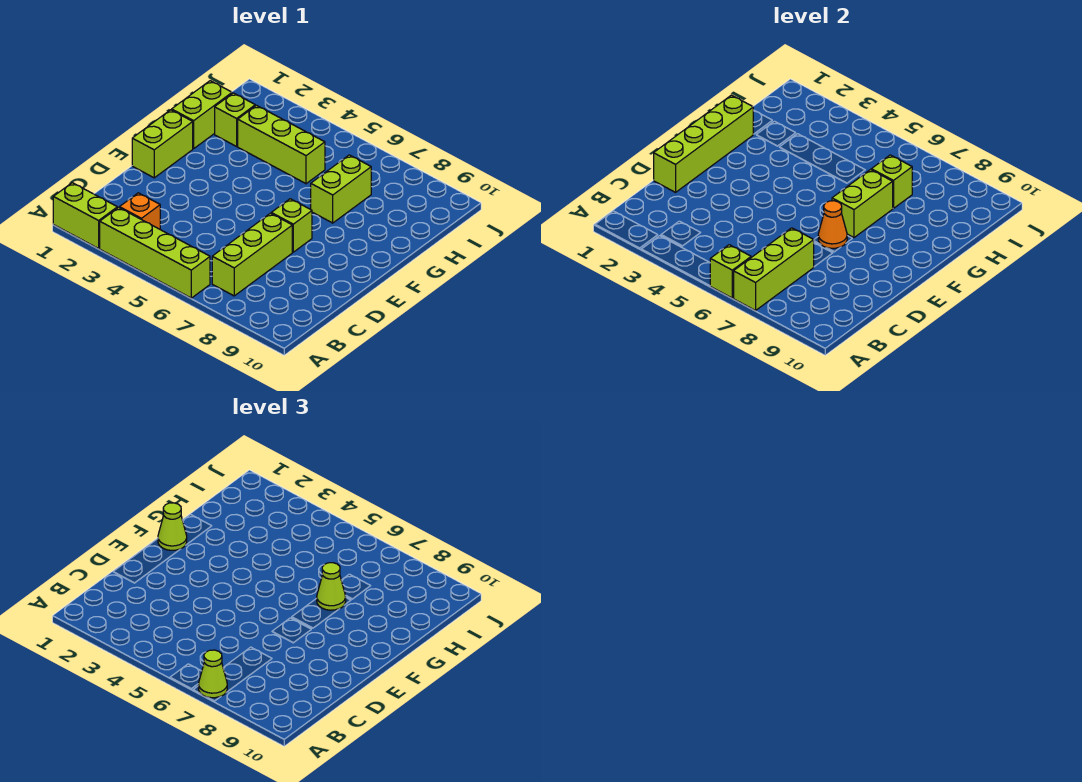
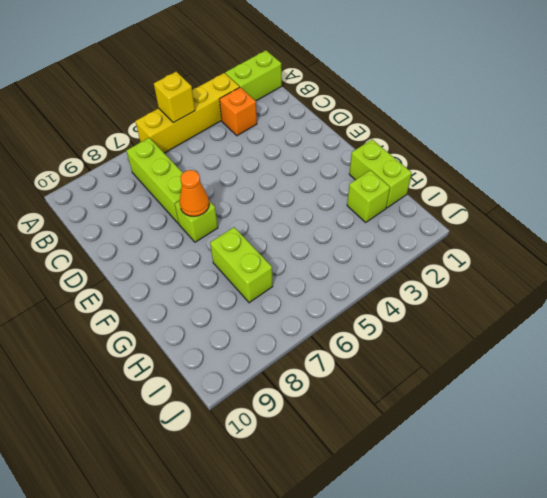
yellow brick A3:A6 level 1 -> lime brick A3:A6 level 1
yellow brick A5 level 2 -> none
none -> lime brick E1:F1 level 1
none -> lime brick H3:H5 level 1
none -> lime brick A6 level 2

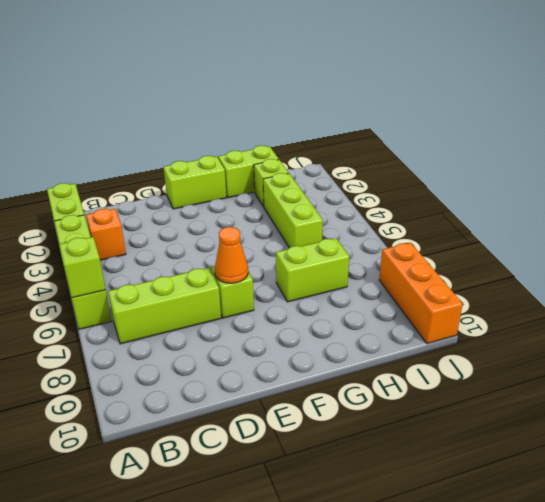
orange brick J8:J10 level 1 -> none
none -> lime brick A7:C7 level 2
none -> lime brick D1:G1 level 2
none -> lime brick F7:G7 level 2

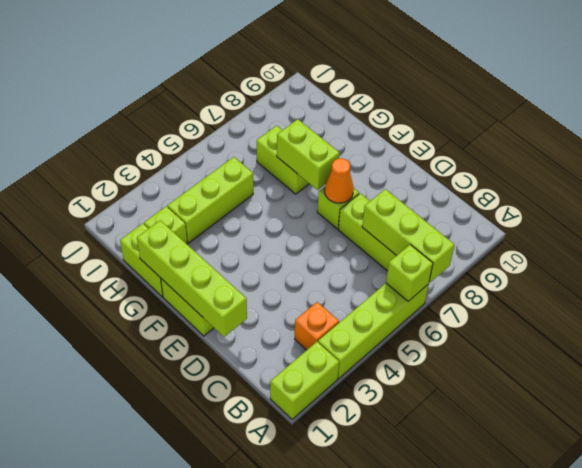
none -> lime brick H7 level 2
none -> lime cone A7 level 3
none -> lime cone F1 level 3

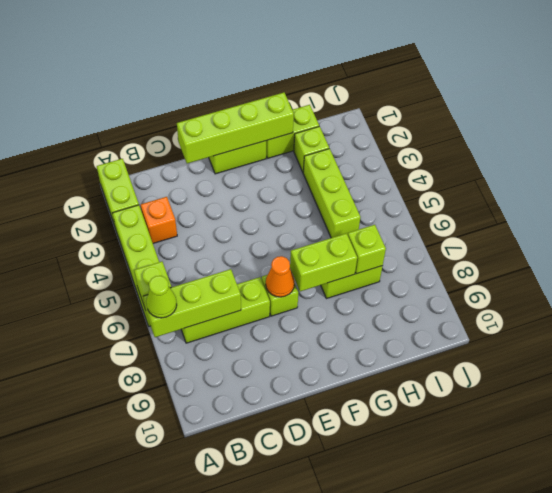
none -> lime cone F1 level 3
none -> lime cone G7 level 3

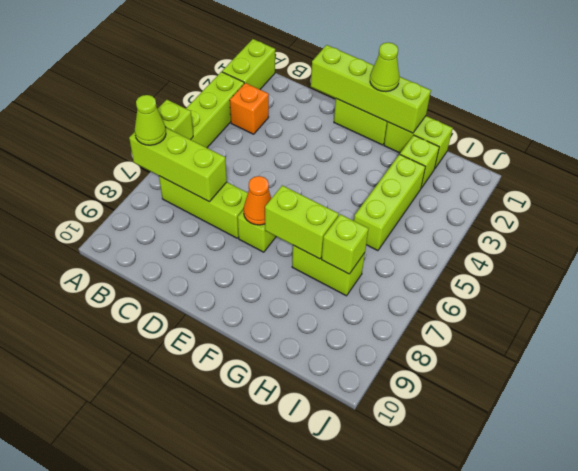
none -> lime cone G7 level 3

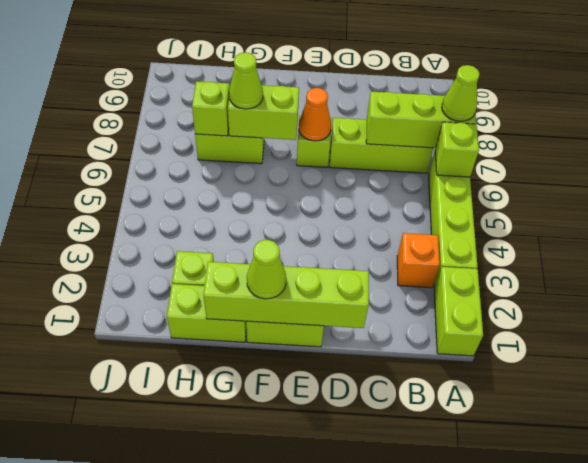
none -> lime brick H3:H5 level 1

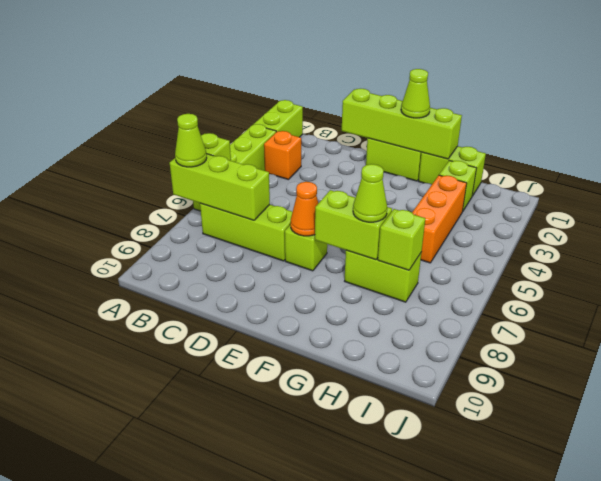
orange brick H3:H5 level 1 -> lime brick H3:H5 level 1

